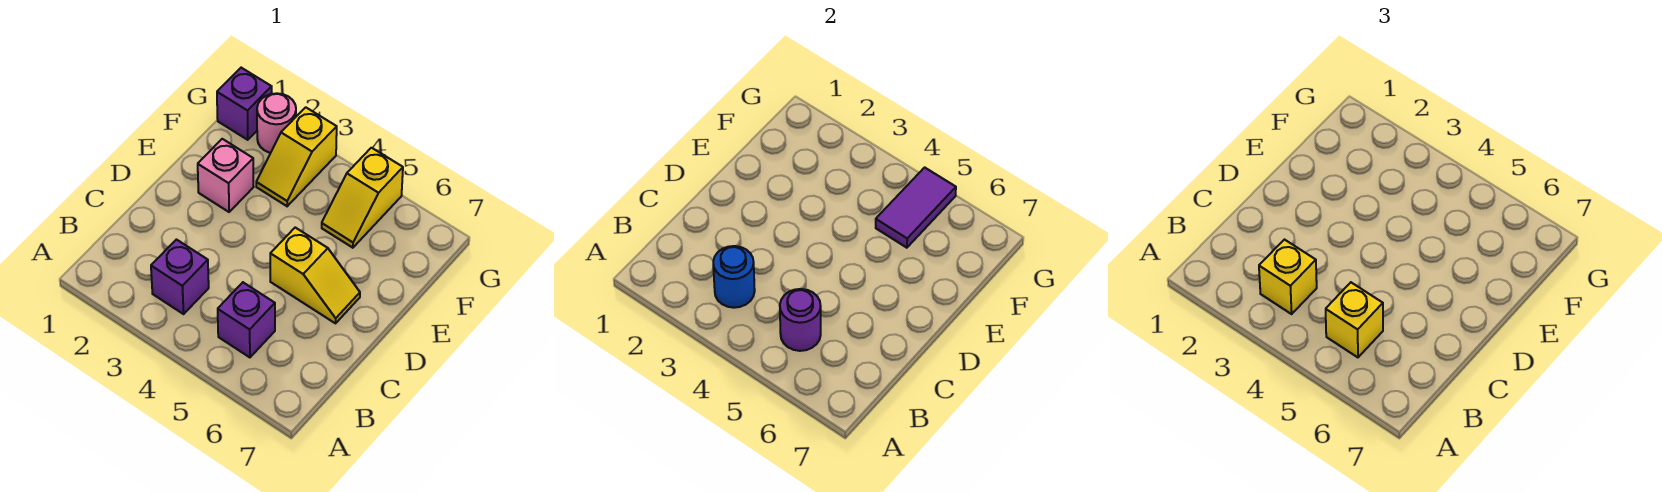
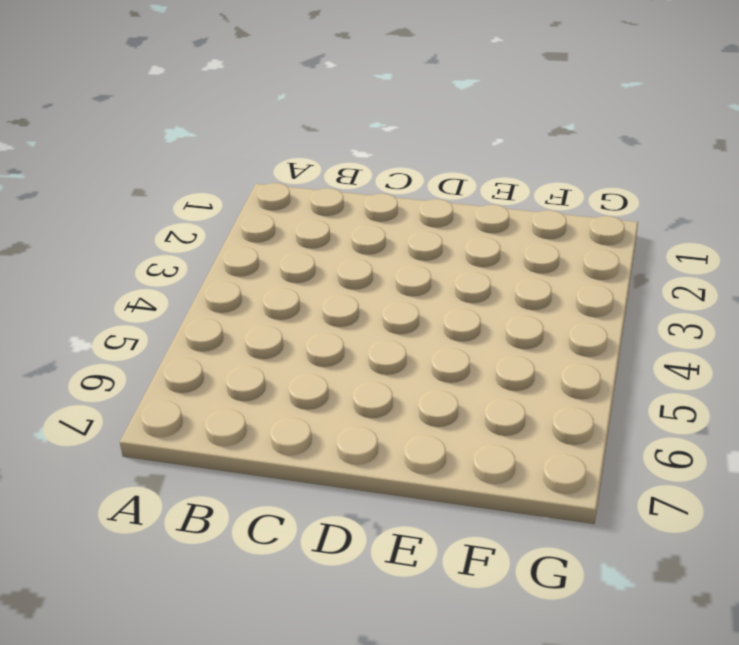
none -> purple brick B3 level 1
none -> purple brick B5 level 1
none -> yellow slope D5:D6 level 1 top 5

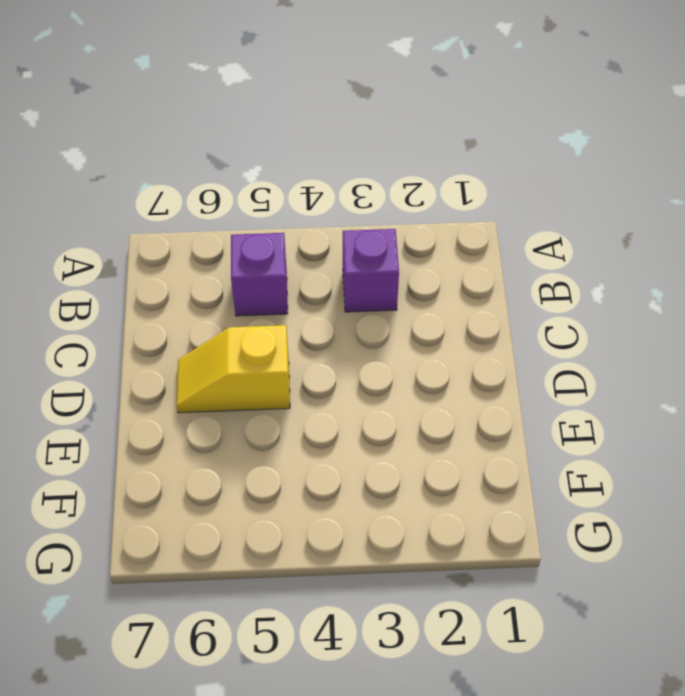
none -> pink brick E2 level 1
none -> yellow slope F3:G3 level 1 top G
none -> yellow slope F5:G5 level 1 top G

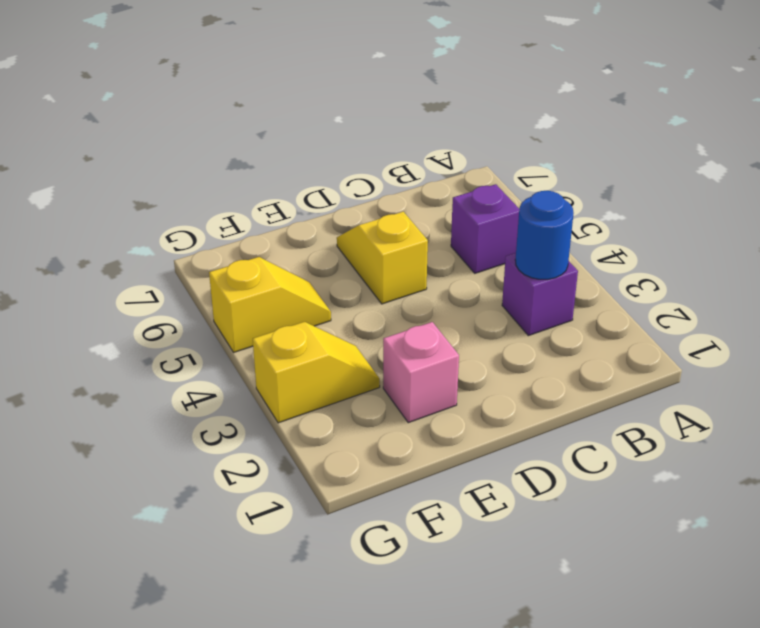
none -> purple brick G1 level 1
none -> pink round brick G2 level 1
none -> purple round brick B5 level 2

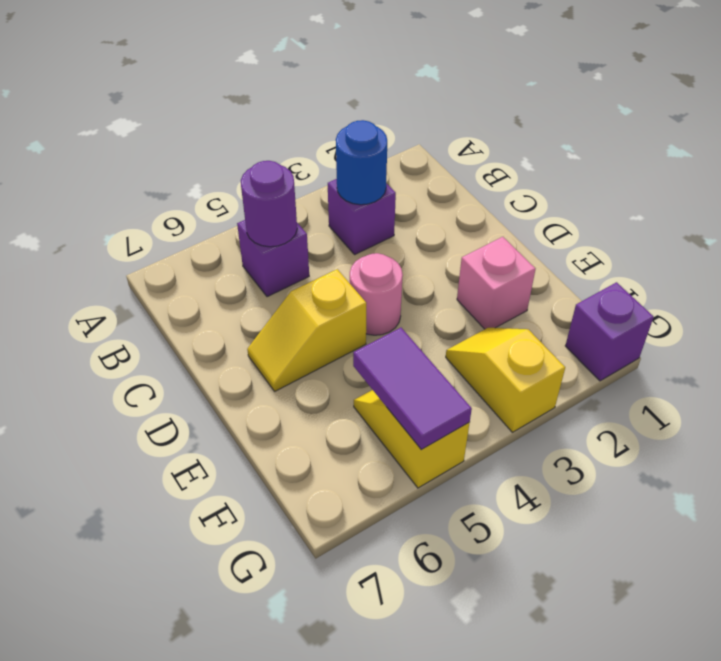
pink round brick D4 level 1 -> pink round brick G2 level 1
none -> yellow brick B3 level 3
none -> yellow brick B5 level 3

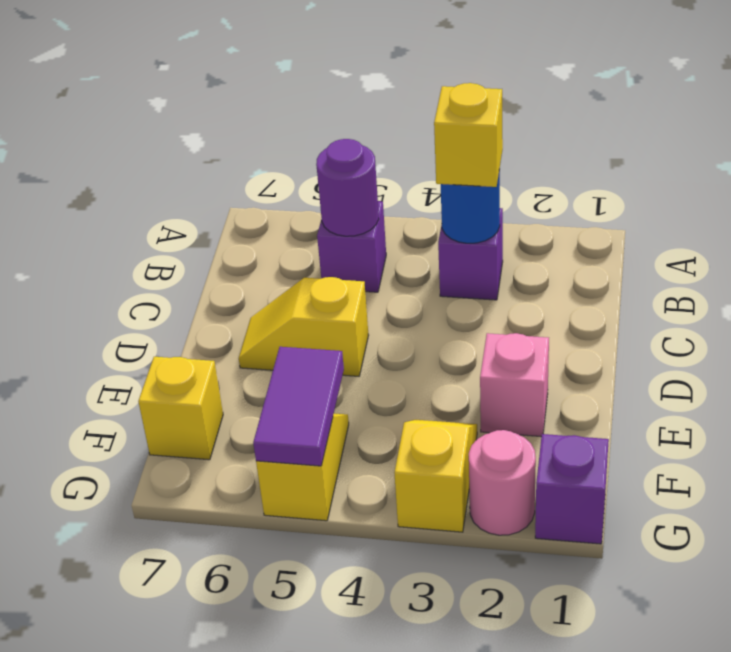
yellow brick F7 level 1 -> yellow brick B5 level 3

